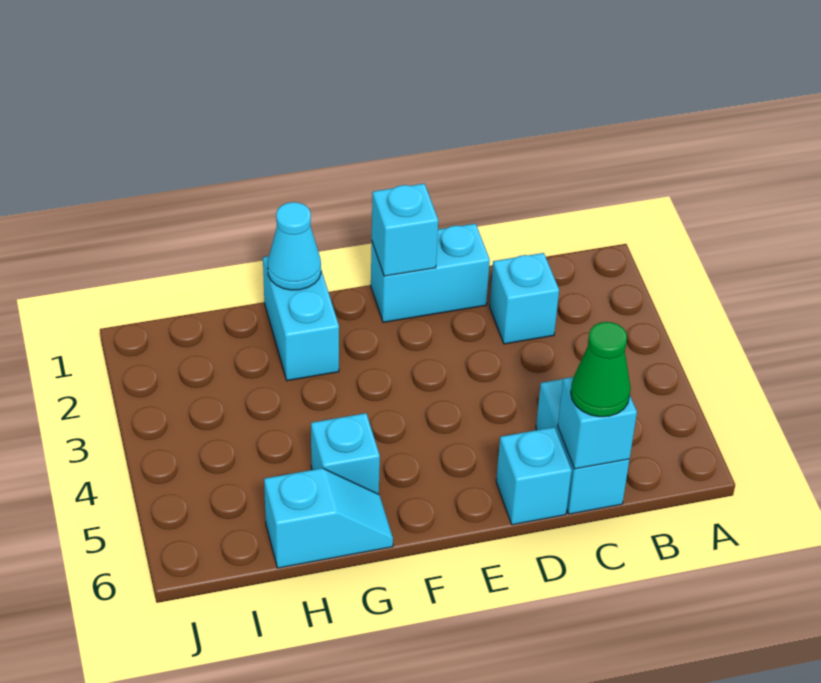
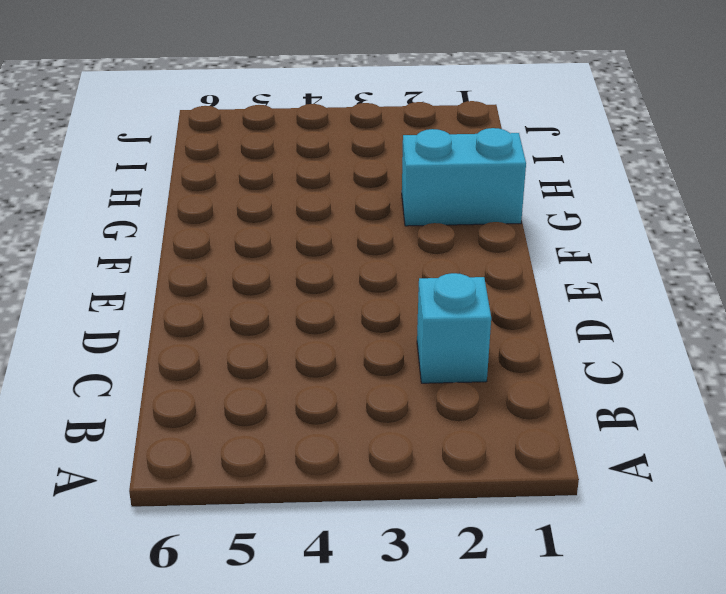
none -> cyan brick C5:C6 level 1
none -> cyan brick D1:E1 level 1

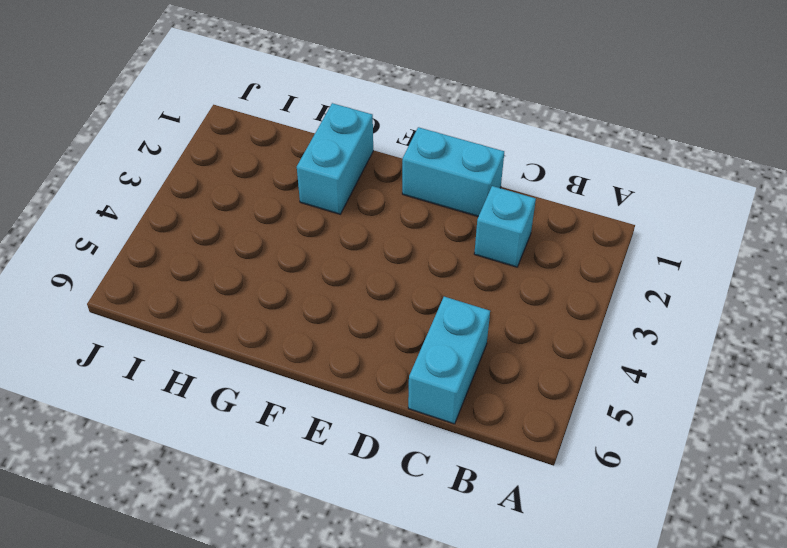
none -> cyan brick D6 level 1
none -> cyan brick G5 level 1

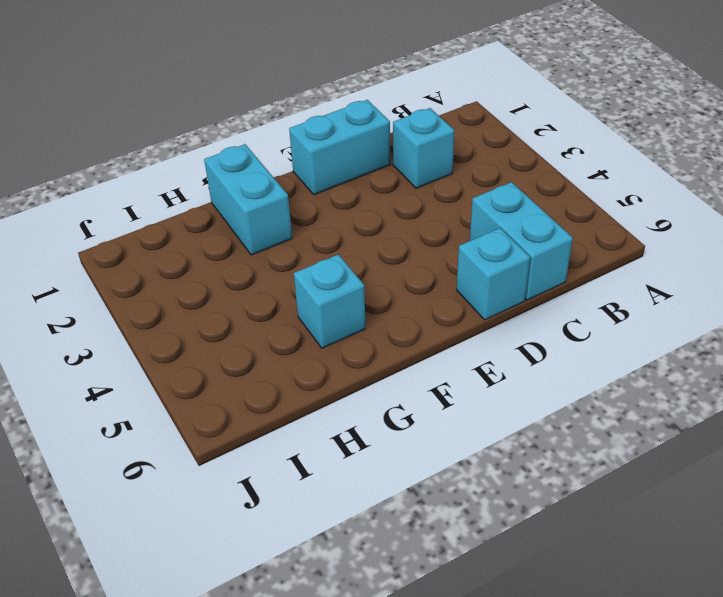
none -> cyan slope G6:H6 level 1 top H
none -> cyan brick C6 level 2

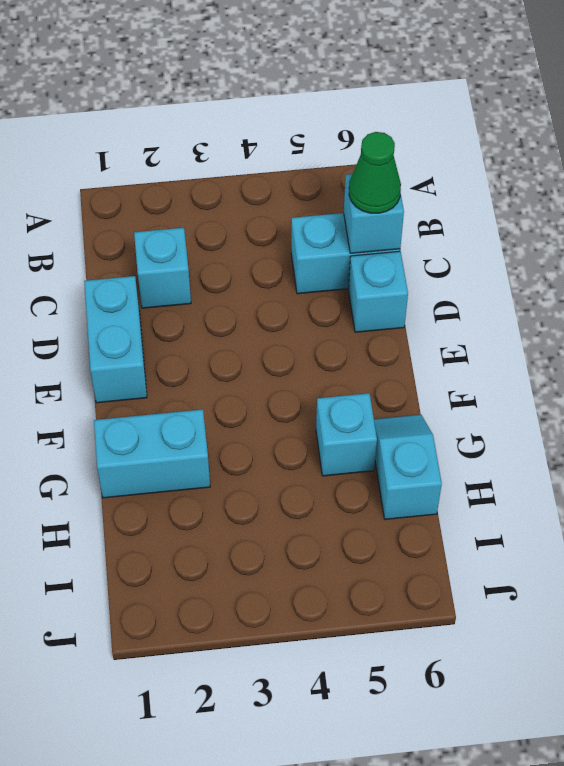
none -> cyan brick E1 level 2
none -> cyan cone G1 level 2

